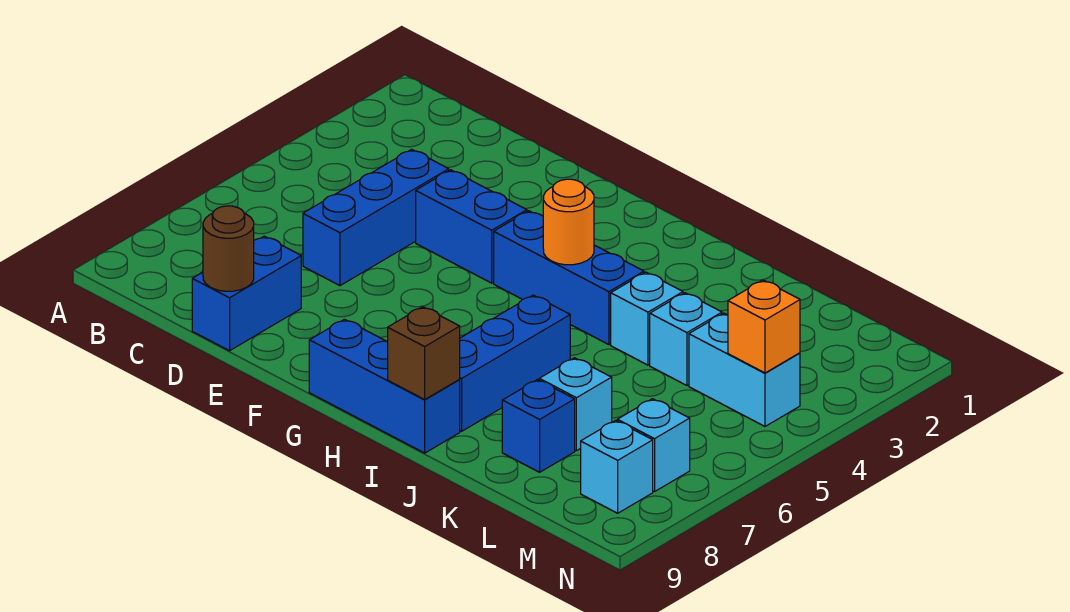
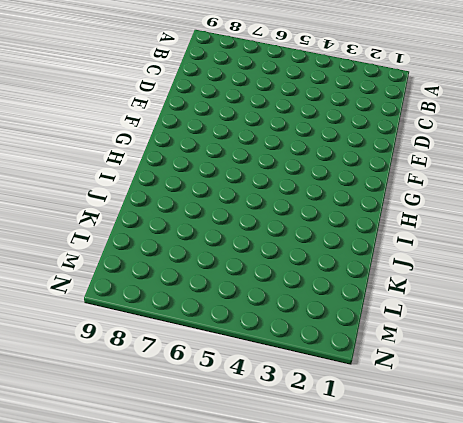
none -> blue brick D4:D6 level 1
none -> blue brick D8:D9 level 1
none -> blue brick E4:F4 level 1

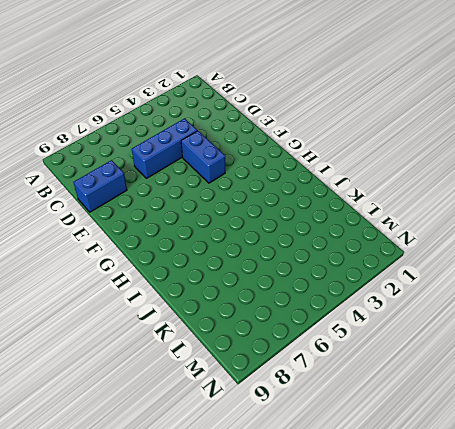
none -> blue brick G4:I4 level 1
none -> blue brick G9:I9 level 1
none -> blue brick I6:I8 level 1

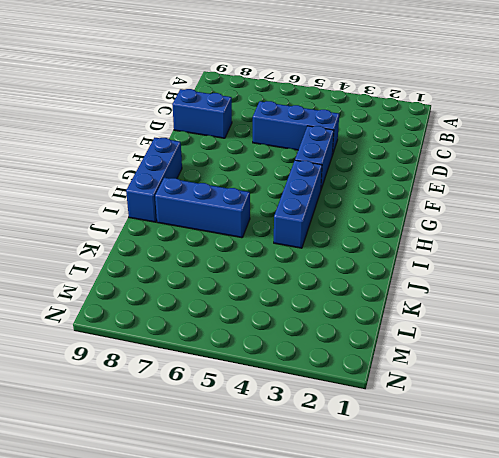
none -> cyan brick J4 level 1
none -> cyan brick K4 level 1
none -> cyan brick K7 level 1

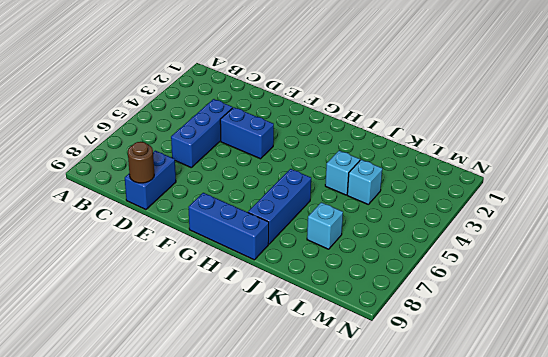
none -> blue brick G4:I4 level 1
none -> blue brick K8 level 1
none -> cyan brick L4:M4 level 1

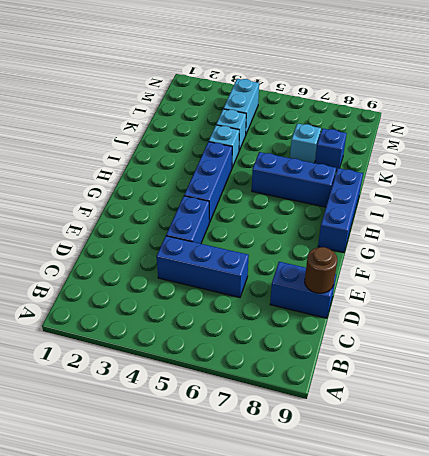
none -> cyan brick M7 level 1
none -> cyan brick M8 level 1
none -> orange round brick H4 level 2

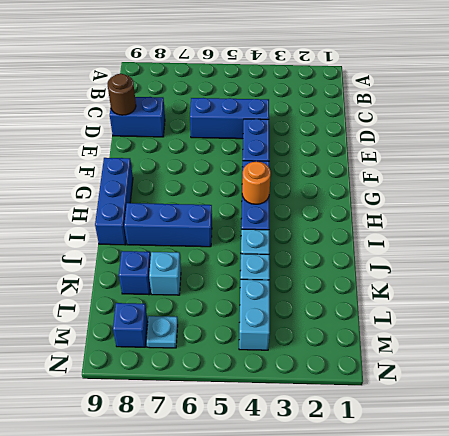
cyan plate M7 level 1 -> cyan brick M7 level 1
blue brick M8 level 1 -> cyan brick M8 level 1
none -> brown brick I9 level 2
none -> orange brick M4 level 2

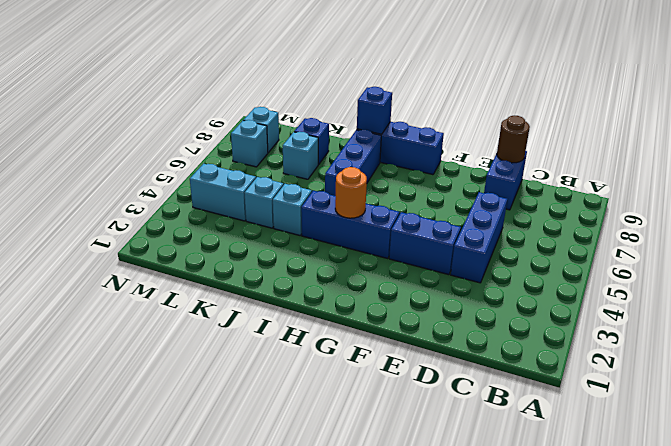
blue brick I9 level 2 -> brown brick I9 level 2
none -> orange brick M4 level 2

